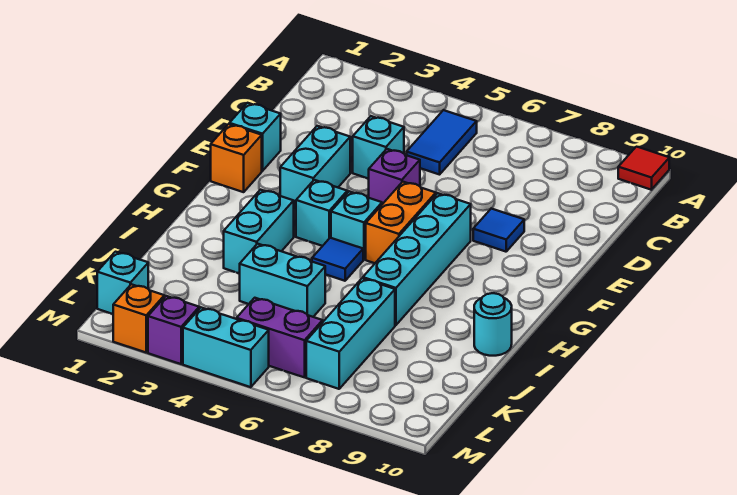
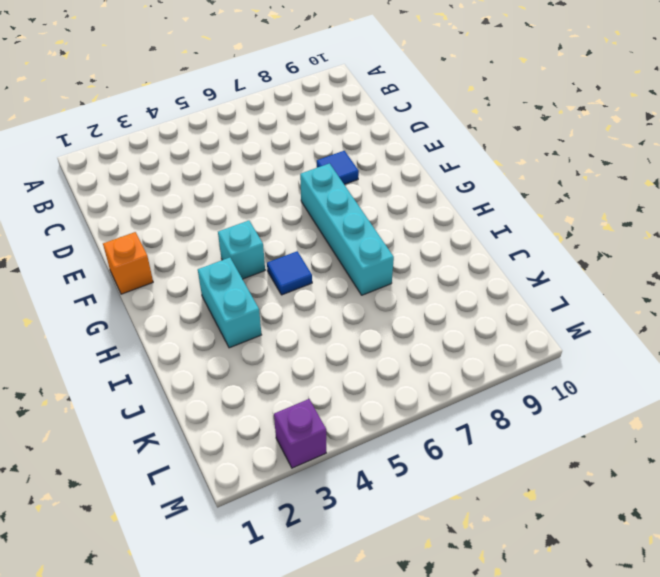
none -> red tile A10 level 1
none -> blue tile B5:C5 level 1
none -> cyan brick D4 level 1

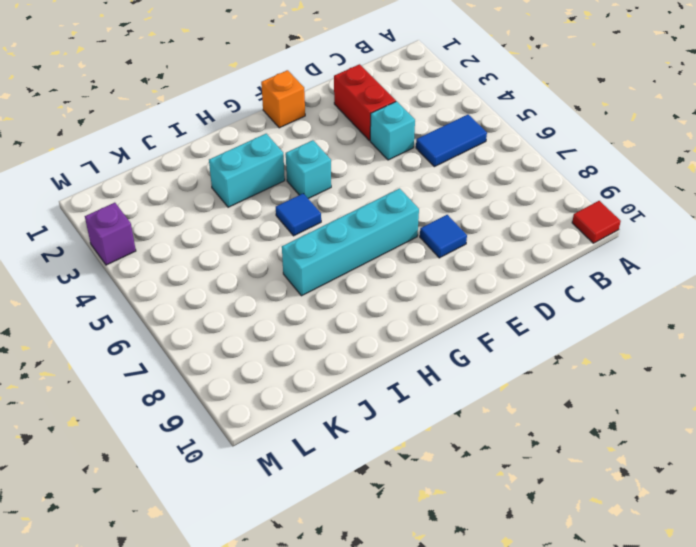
red brick D2:D3 level 1 -> none
none -> cyan brick E1 level 1
none -> cyan brick E3:F3 level 1
none -> purple brick E5 level 1

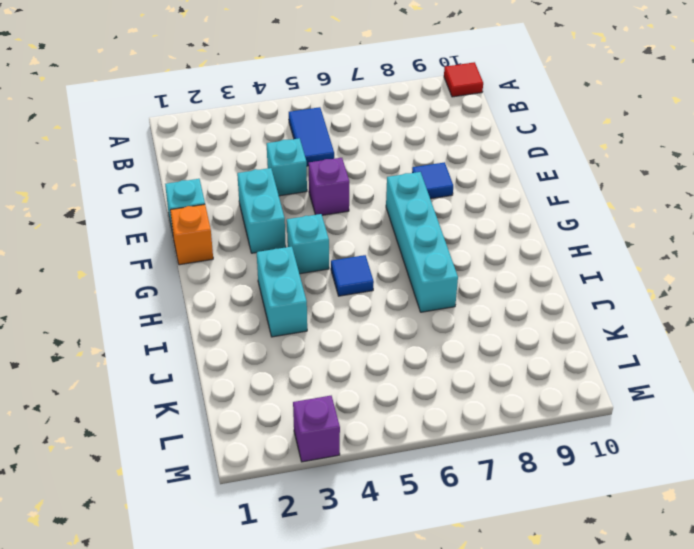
none -> orange brick F6:G6 level 1
none -> cyan brick G5 level 1
none -> cyan round brick I10 level 1

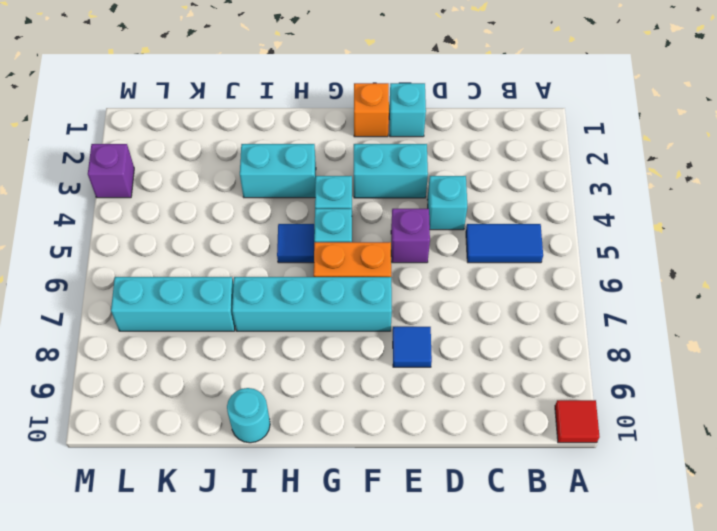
none -> cyan brick J4:J5 level 1
none -> cyan brick L1 level 1
none -> purple brick L5:L6 level 1

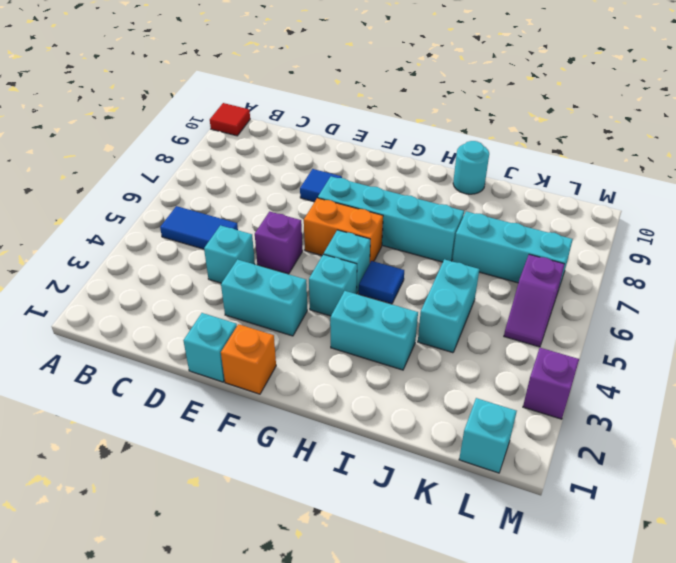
purple slope L5:L6 level 1 top 6 -> purple brick L5:L6 level 1
none -> orange brick M2 level 1
none -> cyan brick M4:M5 level 1

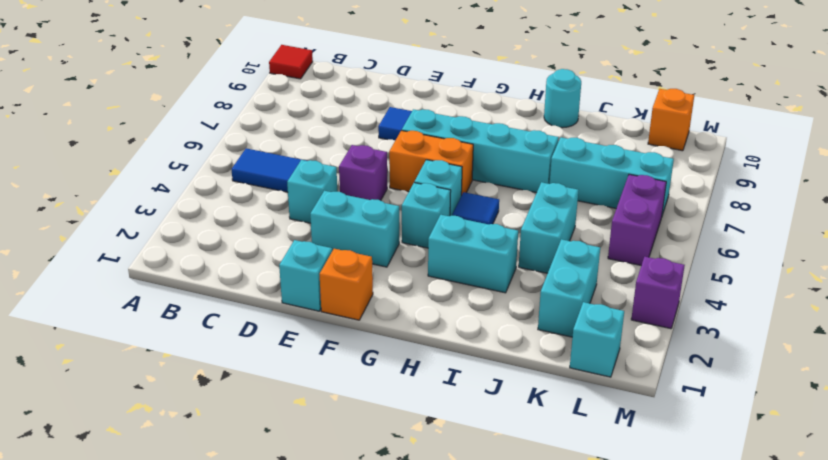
cyan brick K2:K3 level 1 -> cyan brick M4:M5 level 1
orange brick L10 level 1 -> orange brick M2 level 1

